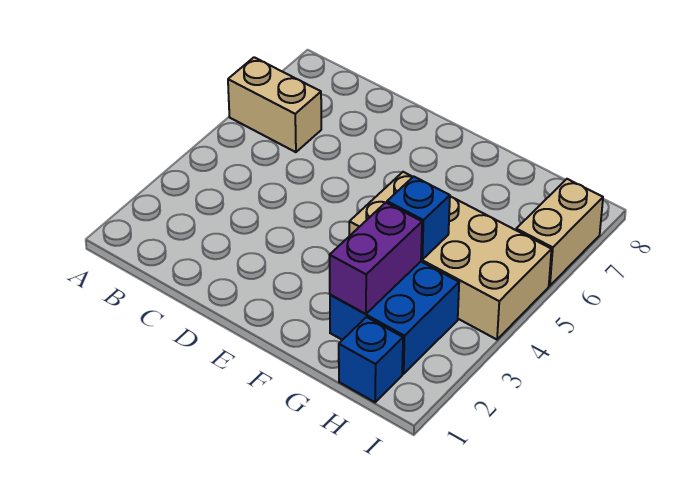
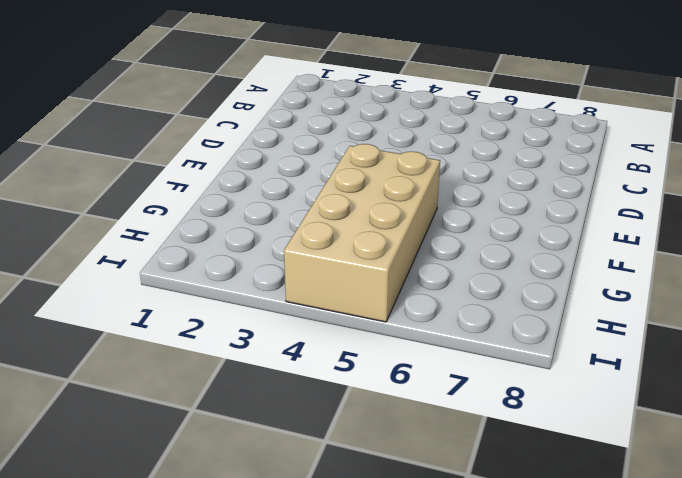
none -> tan brick A6:B6 level 1
none -> blue brick G2:H3 level 1

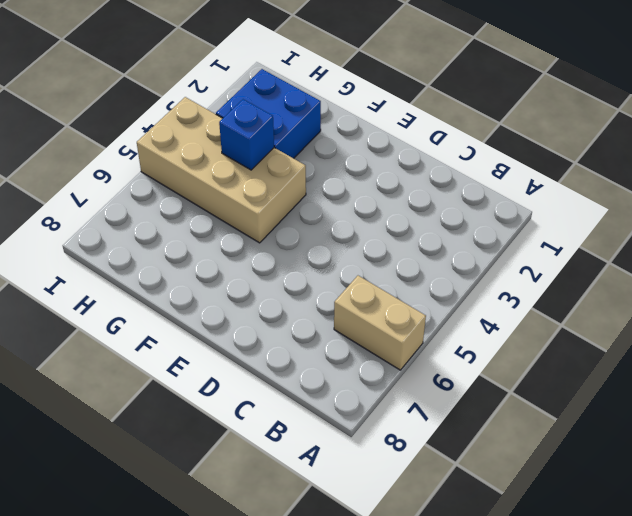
none -> blue brick H1 level 1
none -> tan brick I6:I7 level 1

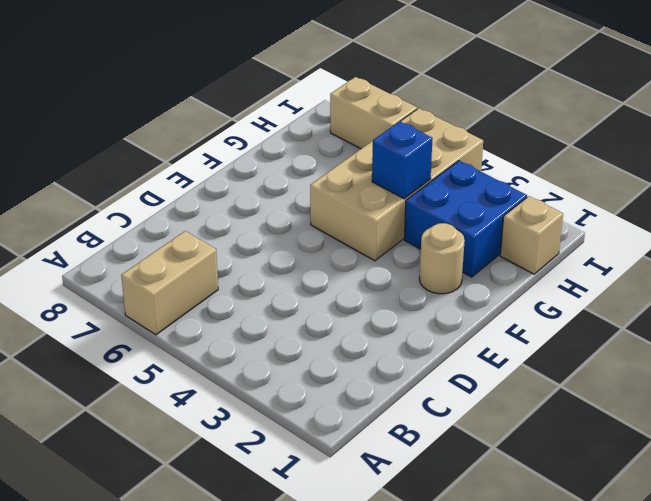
tan round brick F2 level 1 -> none
tan brick H1 level 1 -> blue brick H1 level 1
none -> purple brick G2:G3 level 2

